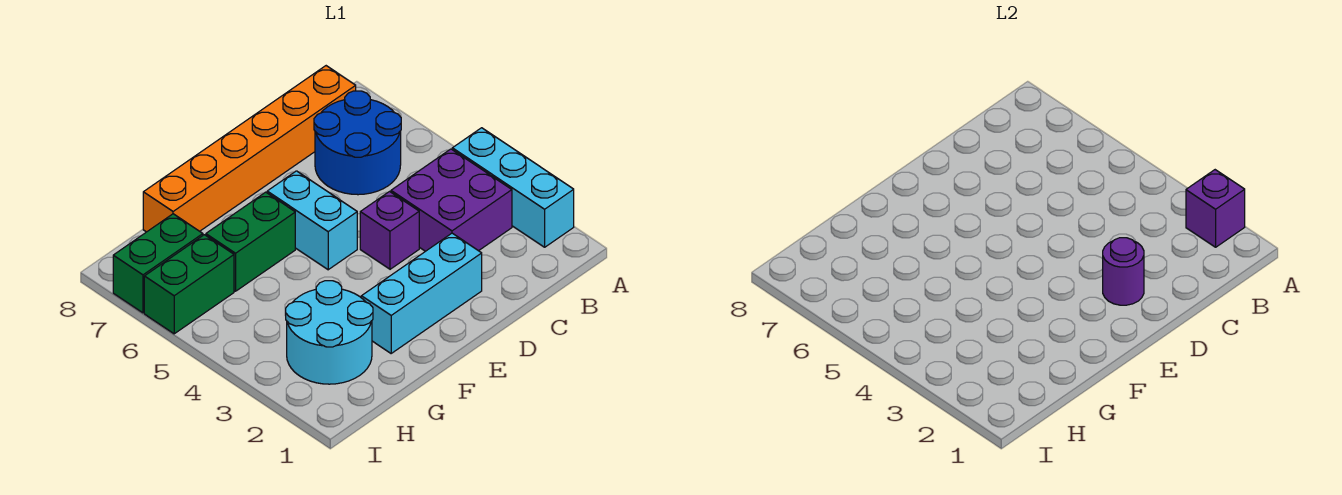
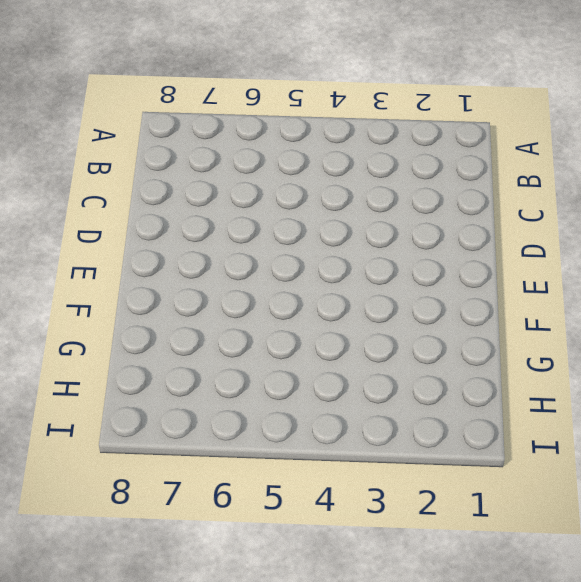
none -> cyan brick A2:A4 level 1
none -> purple brick B3:C4 level 1
none -> blue round brick B6:C7 level 1

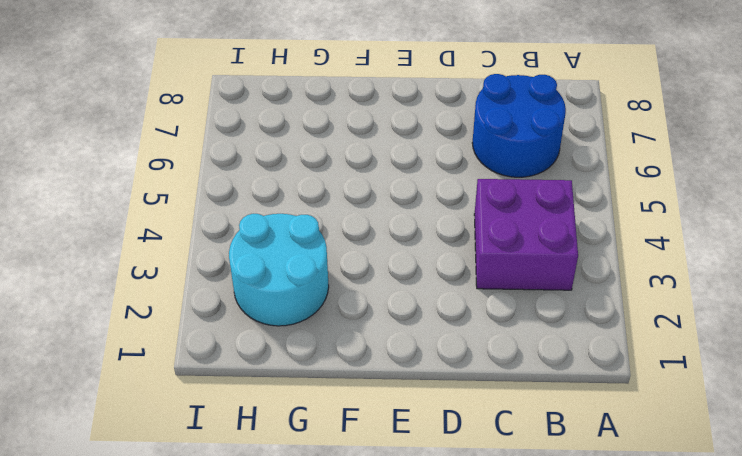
none -> cyan brick A2:A4 level 1
none -> orange brick B8:G8 level 1
none -> cyan brick D2:F2 level 1

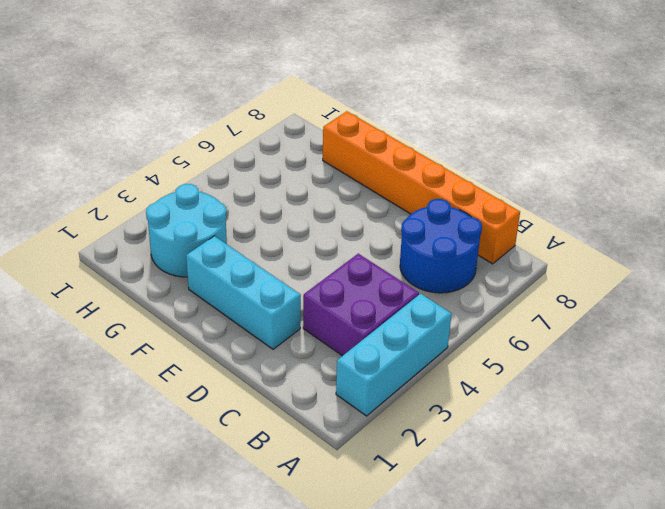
none -> purple brick D4 level 1
none -> cyan brick E5:E6 level 1
none -> green brick F6:G6 level 1

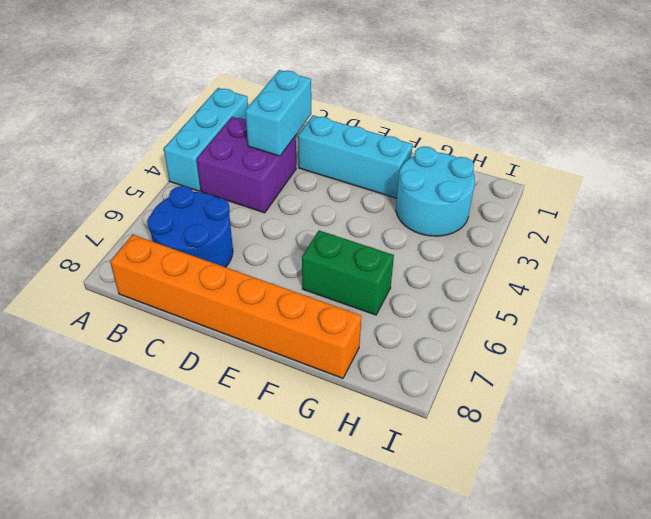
cyan brick C2:C3 level 2 -> cyan brick E5:E6 level 1
none -> purple brick D4 level 1
none -> green brick H6:I6 level 1
none -> green brick H7:I7 level 1

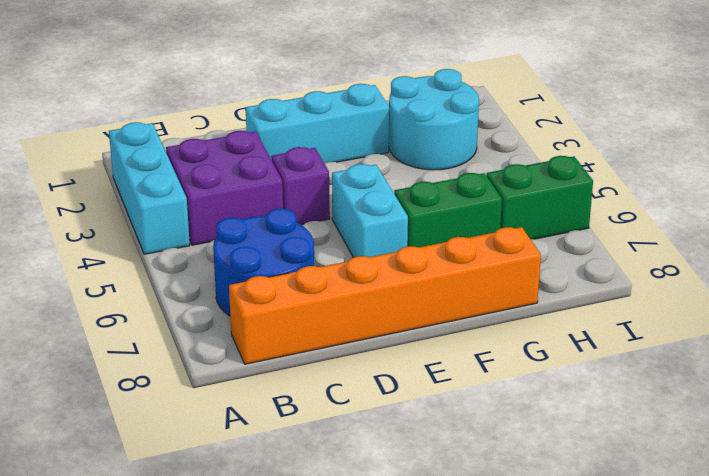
none -> green brick H7:I7 level 1
none -> purple brick A2 level 2
none -> purple round brick D2 level 2

